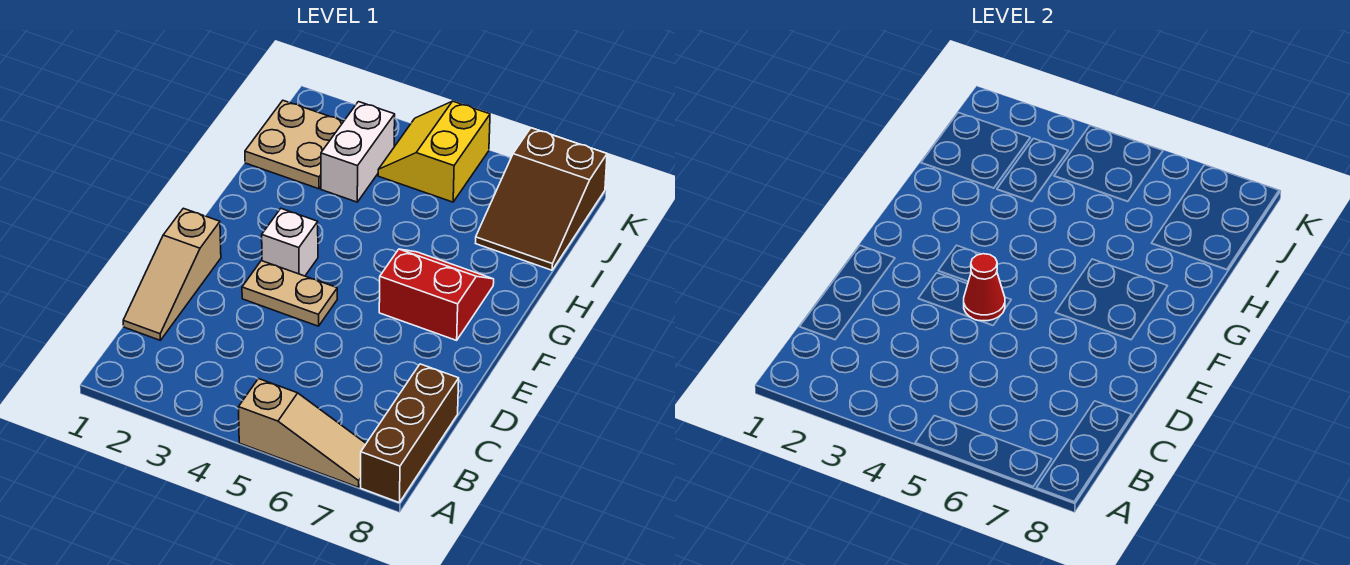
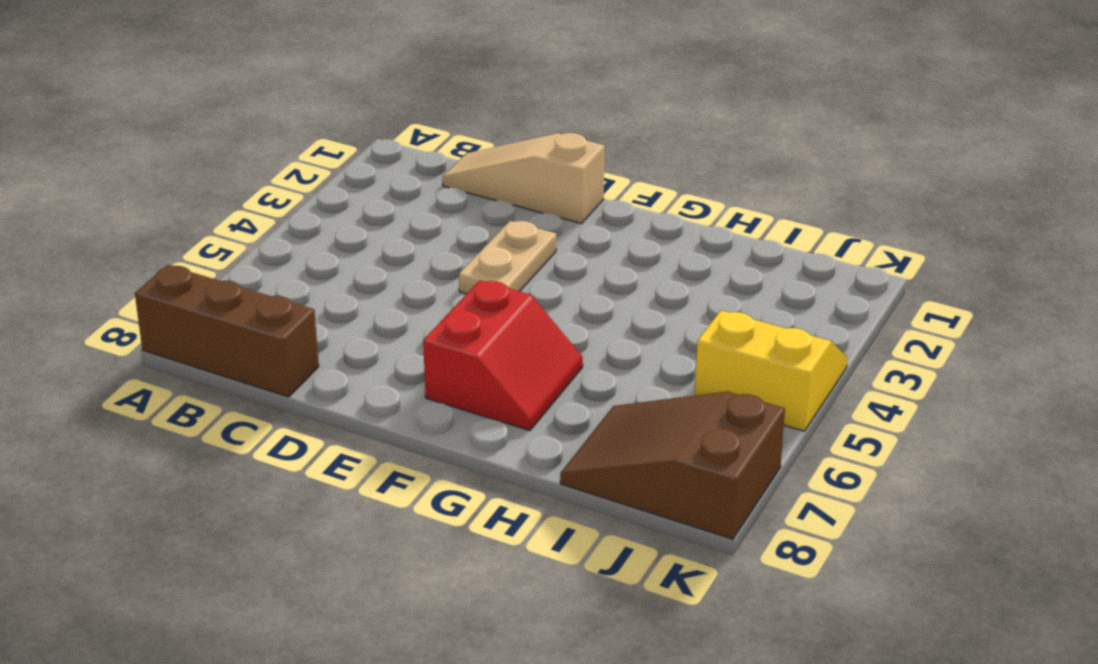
none -> tan slope A5:A7 level 1 top 5
none -> white brick F3 level 1

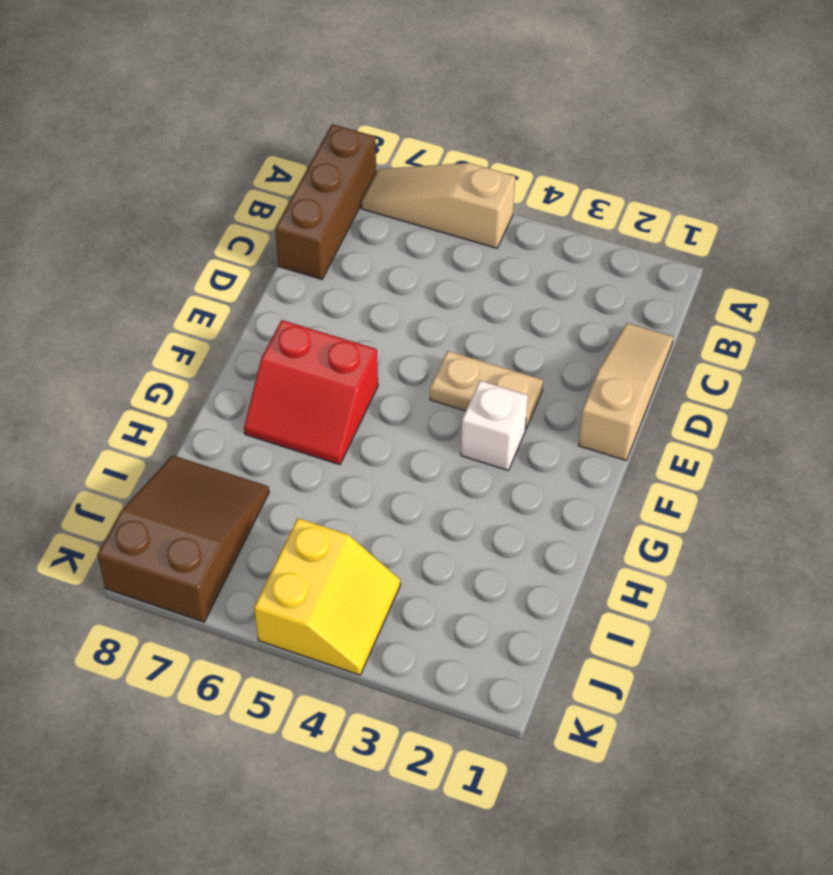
none -> tan plate I1:J2 level 1
none -> white brick I3:J3 level 1

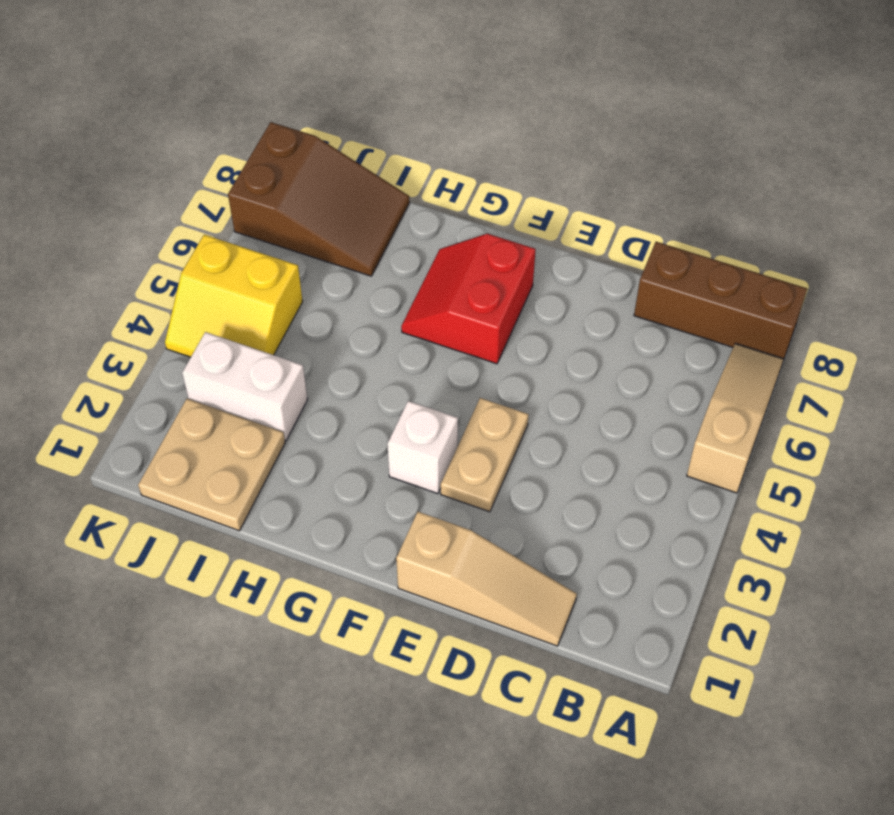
none -> red cone E4 level 2

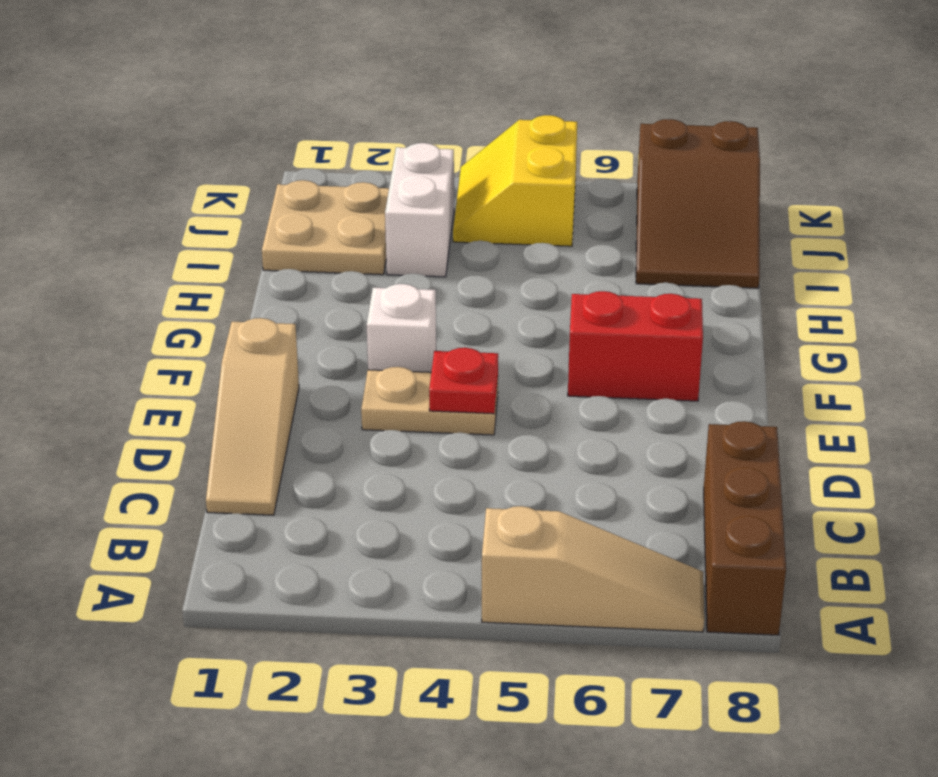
red plate E4 level 2 -> red cone E4 level 2

